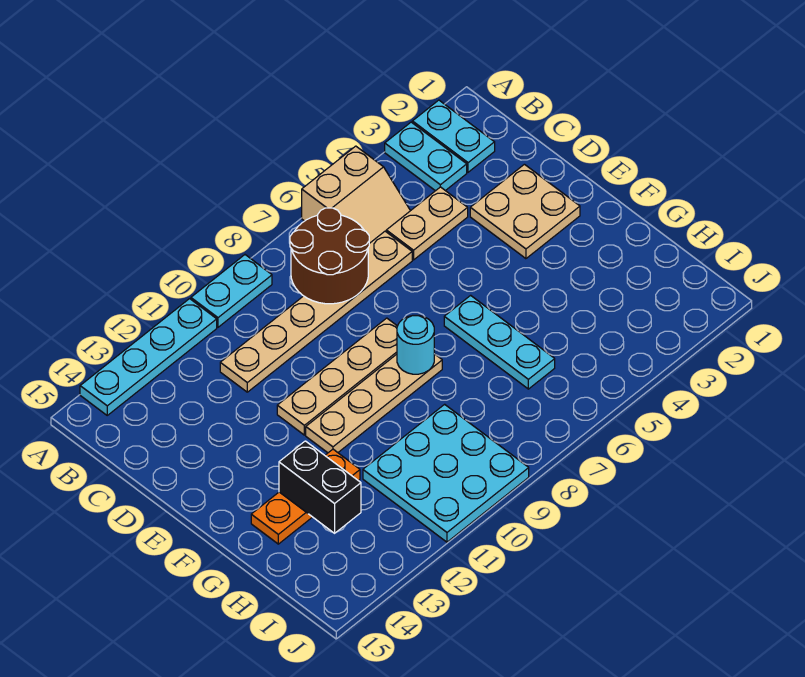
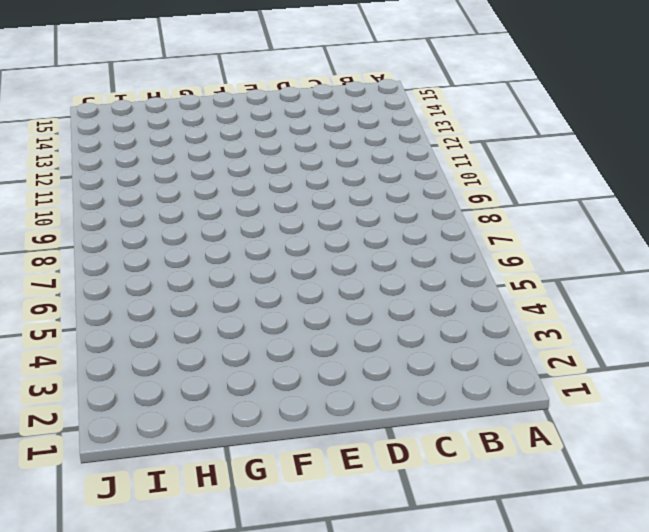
none -> cyan plate A2:B2 level 1
none -> cyan plate A3:B3 level 1
none -> tan slope A5:B6 level 1 top A

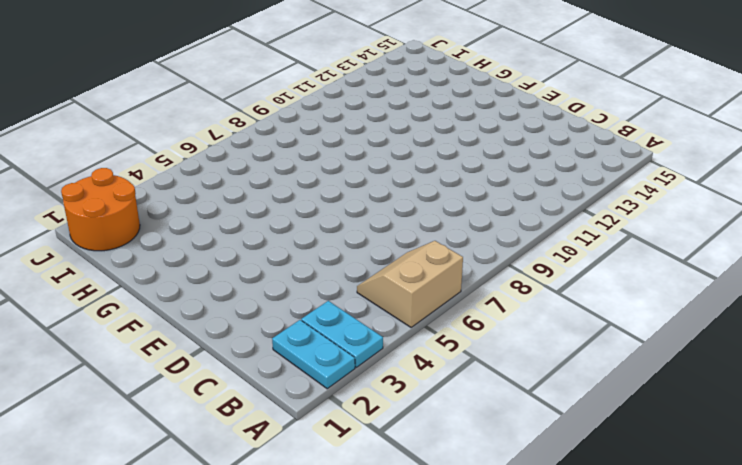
orange round brick I1:J2 level 1 -> none
none -> cyan plate A9:A10 level 1
none -> cyan plate A11:A14 level 1
none -> tan plate C4:C5 level 1

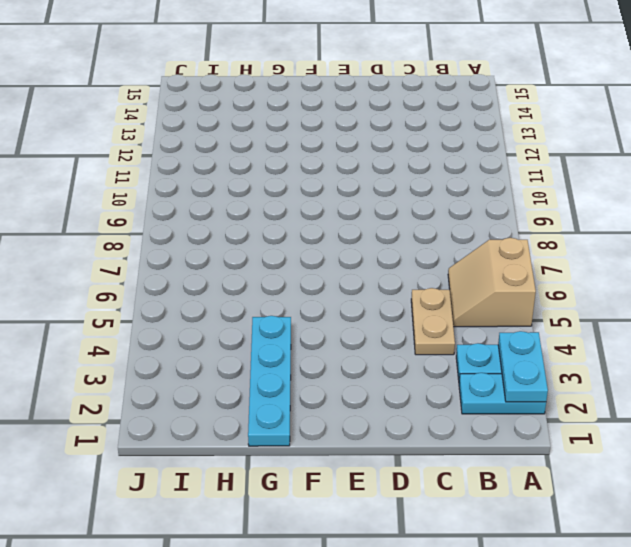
cyan plate A2:A3 level 2 -> cyan plate A9:A10 level 1
cyan plate G1:G4 level 1 -> cyan plate A11:A14 level 1
none -> tan plate C6:C11 level 1
none -> tan plate D2:E3 level 1
none -> tan plate E8:E11 level 1

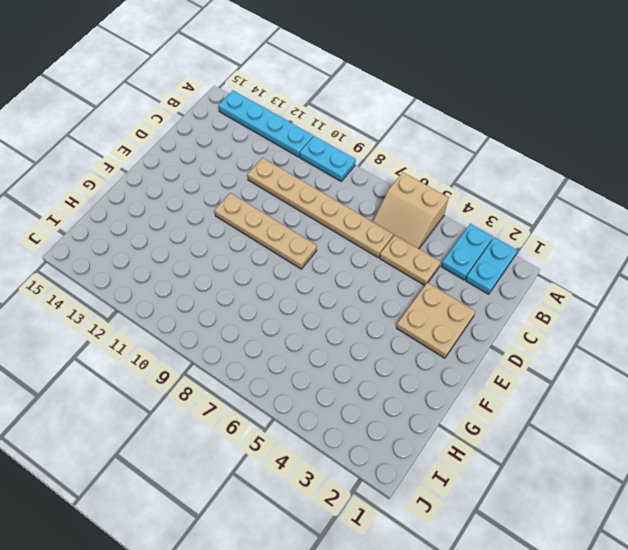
none -> cyan plate F6:H6 level 1
none -> tan plate F8:F11 level 1
none -> orange plate G12:G14 level 1

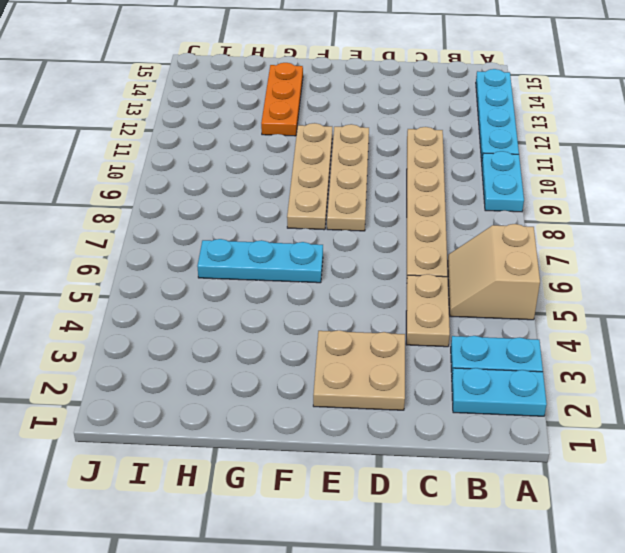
none -> cyan plate H9:J11 level 1
none -> brown round brick B7:C8 level 2
none -> cyan round brick F8 level 2

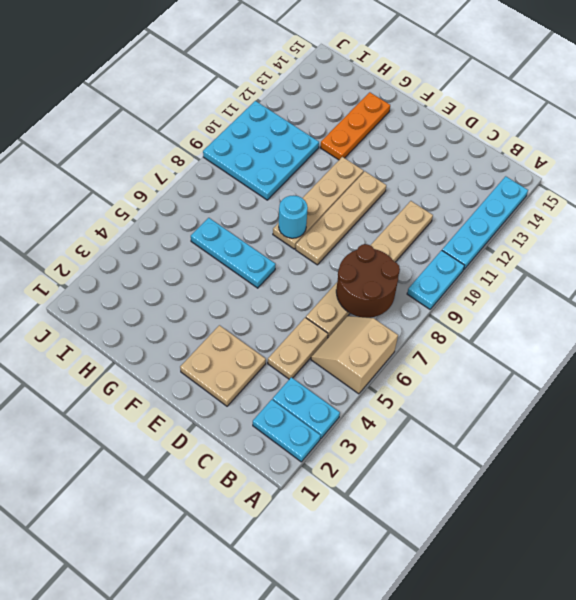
none -> black brick G13:H13 level 2

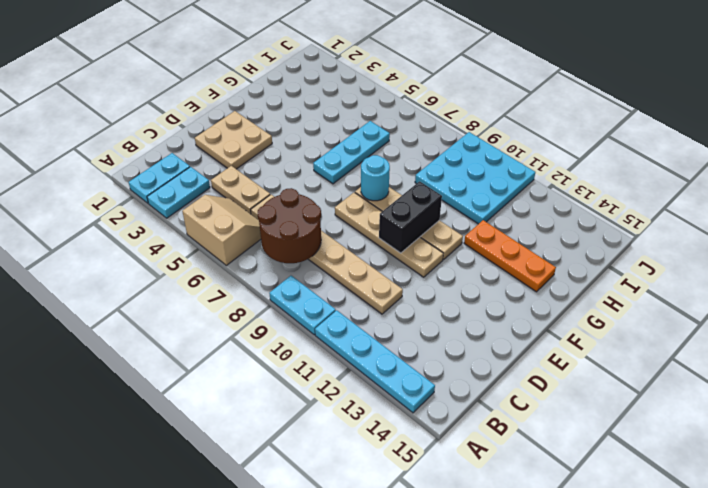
black brick E10:F10 level 2 -> black brick G13:H13 level 2

